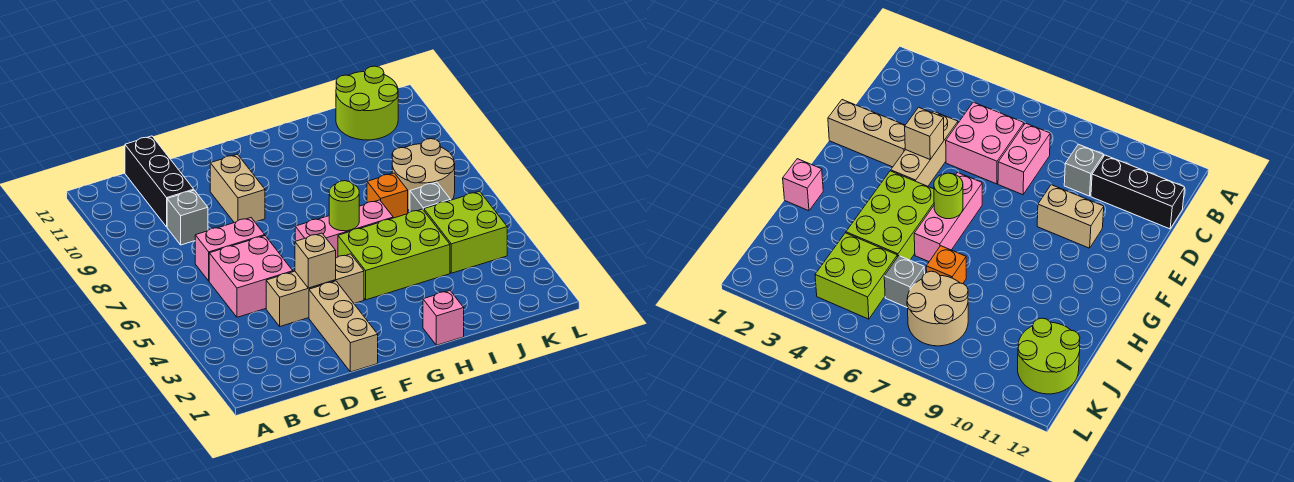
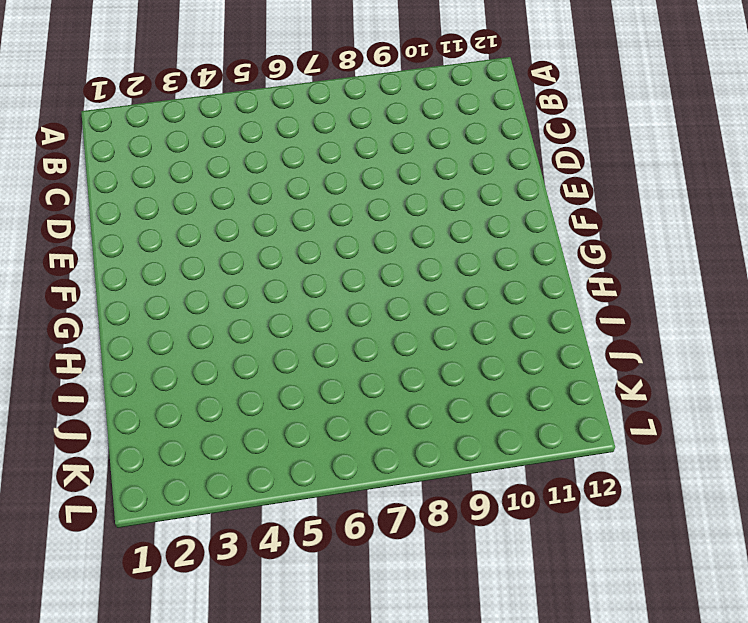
none -> pink brick C5:D6 level 1
none -> pink brick C7:D7 level 1
none -> grey brick C9 level 1

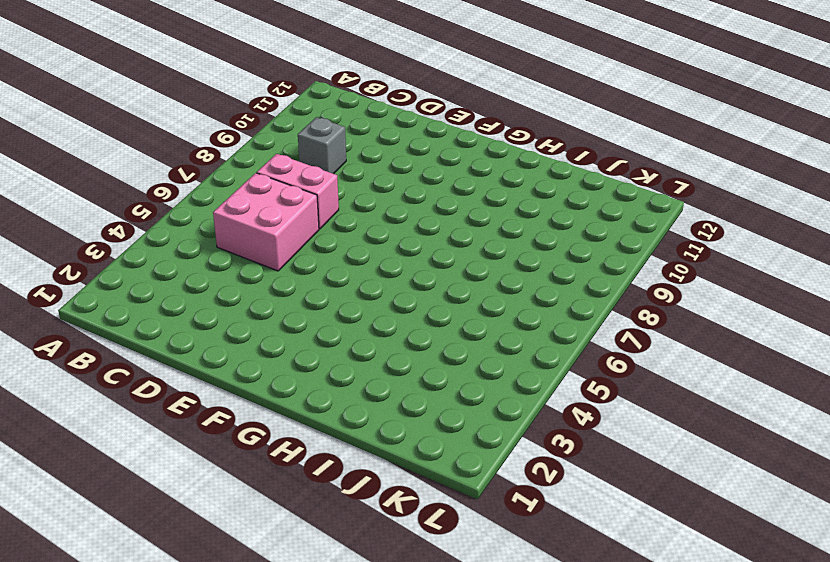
none -> black brick C10:C12 level 1
none -> tan brick D4:F4 level 1
none -> tan brick E1:E3 level 1

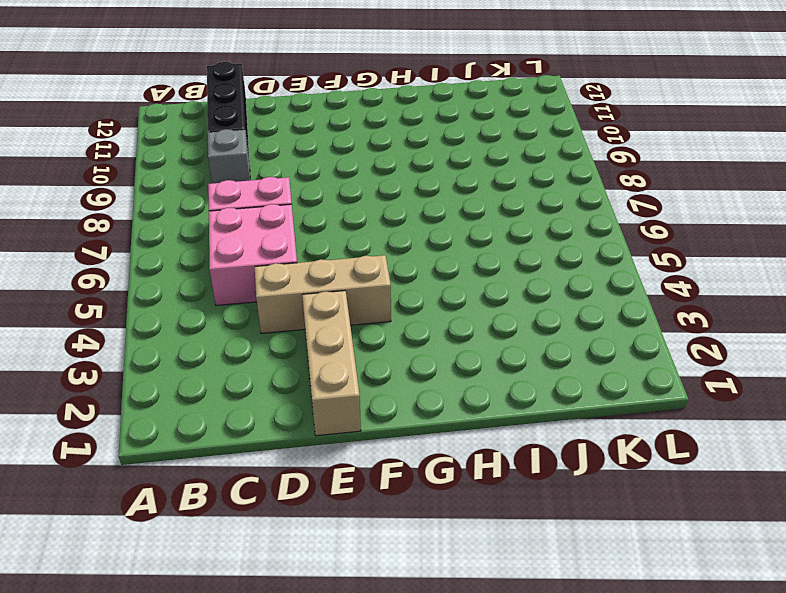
none -> tan brick E9:E10 level 1
none -> pink brick F6:H6 level 1
none -> lime brick G4:I5 level 1

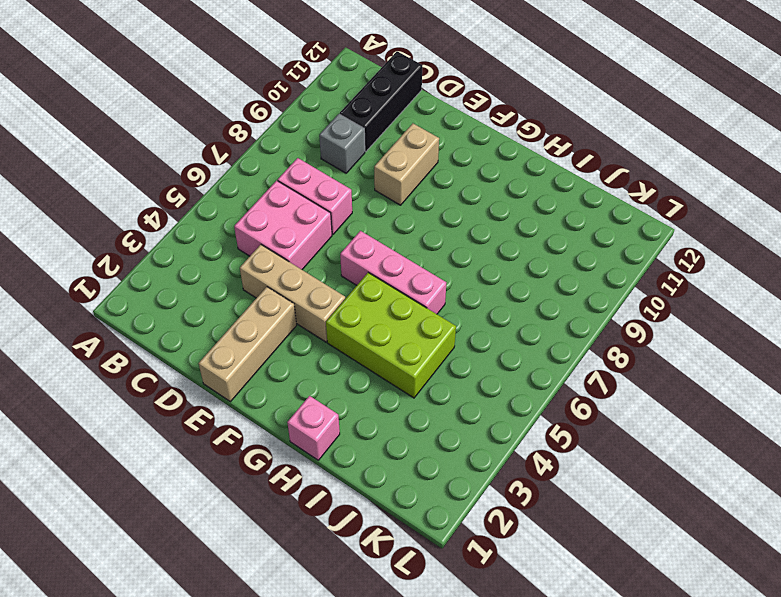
none -> orange brick I7 level 1
none -> lime brick J4:K5 level 1
none -> grey brick J6 level 1

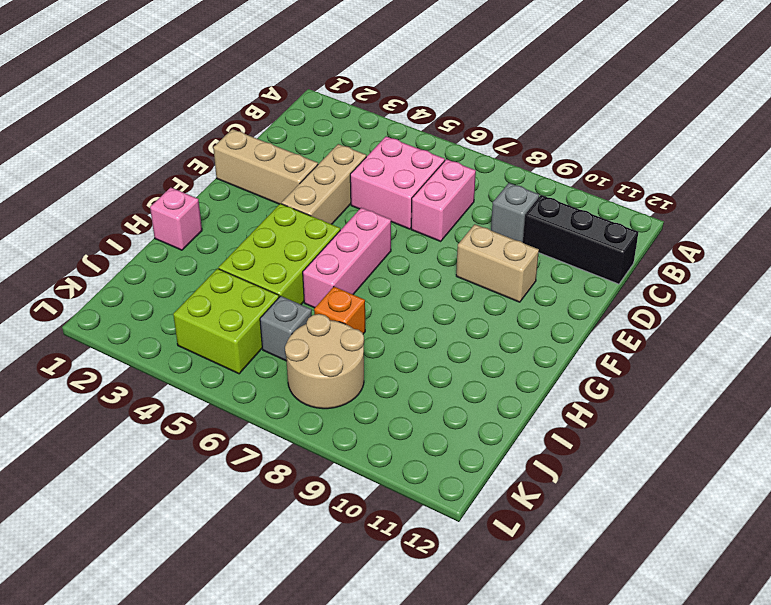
none -> lime round brick J11:K12 level 1
none -> tan brick E4 level 2
none -> lime round brick G6 level 2

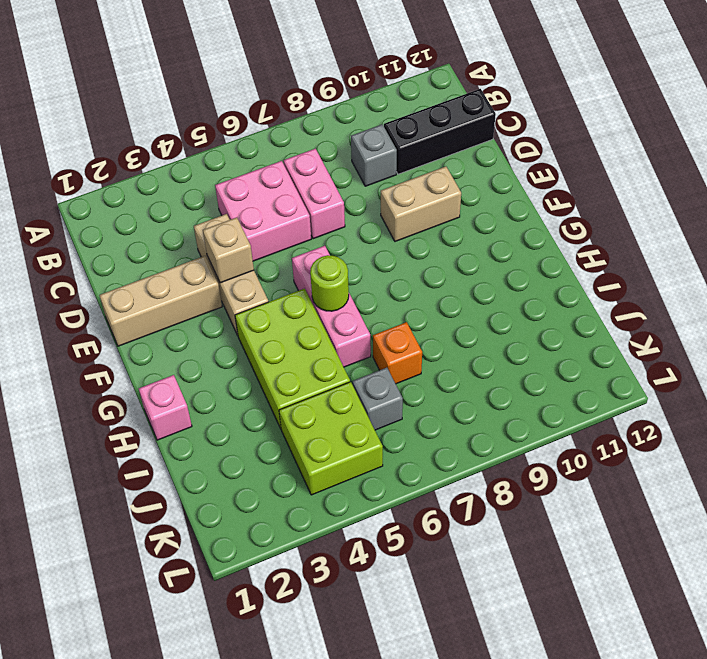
none -> tan round brick J7:K8 level 1
none -> lime round brick J11:K12 level 1

